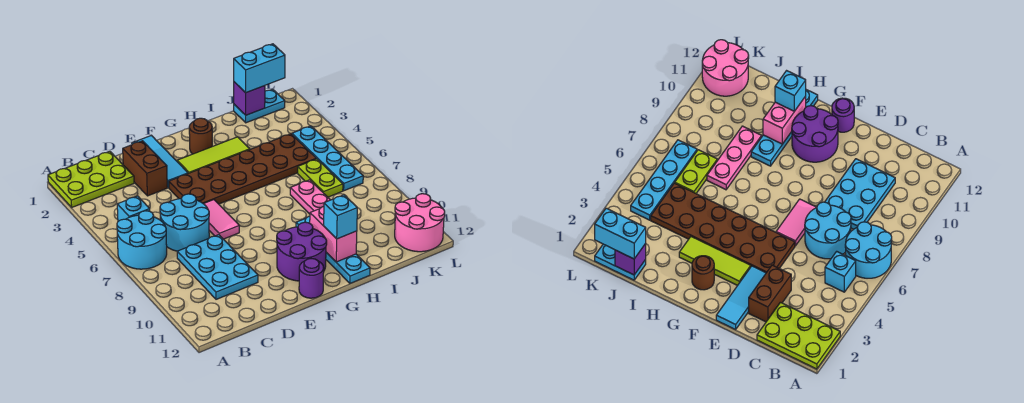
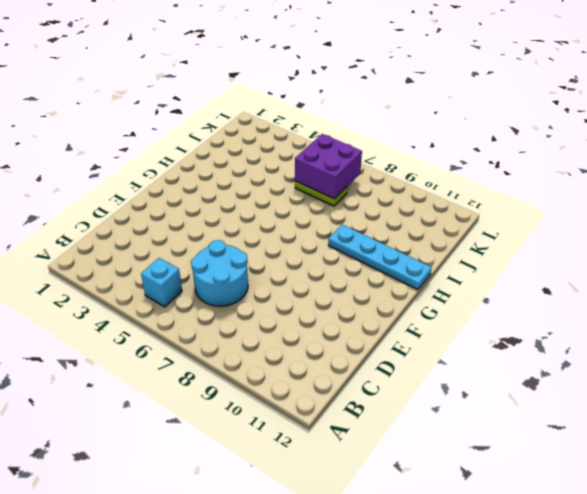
purple brick J6:K7 level 2 -> none
none -> lime plate A1:C2 level 1
none -> cyan round brick A6:B7 level 1
none -> cyan plate C8:D10 level 1

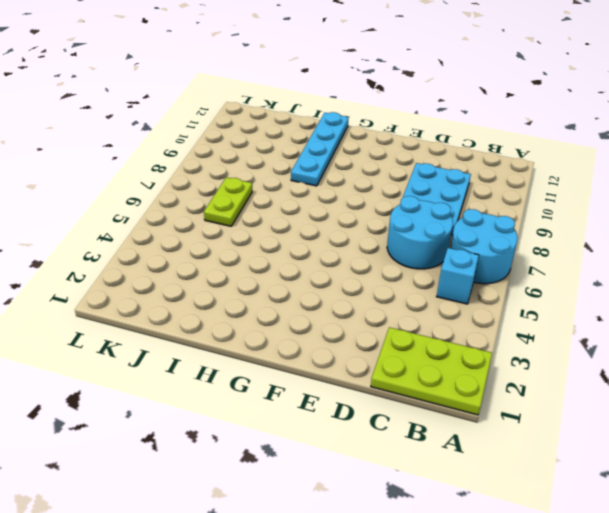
none -> brown brick D2:D3 level 1
none -> cyan tile E1:E3 level 1
none -> brown plate E4:J5 level 1

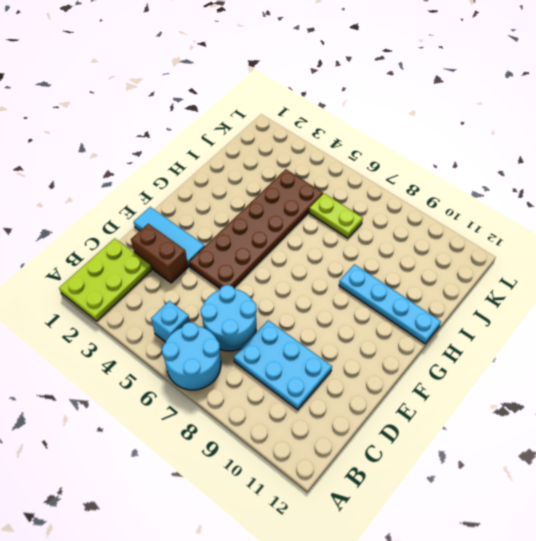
none -> pink tile E6:E7 level 1
none -> lime tile F3:H3 level 1
none -> purple round brick F10:G11 level 1

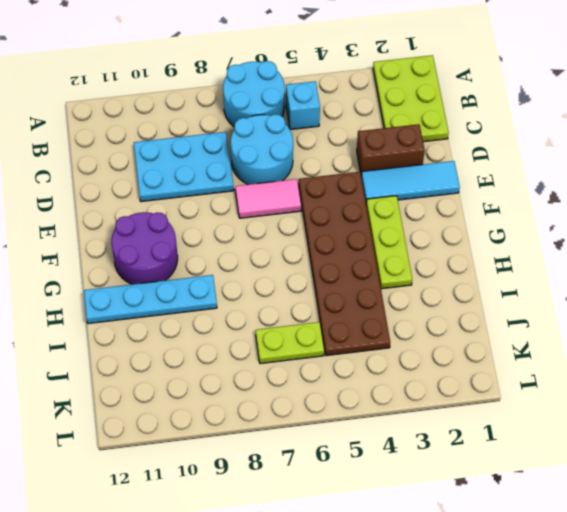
lime plate F3:H3 level 1 -> lime tile F3:H3 level 1
none -> purple round brick F12 level 1
none -> brown round brick G2 level 1
none -> pink plate I7:I9 level 1

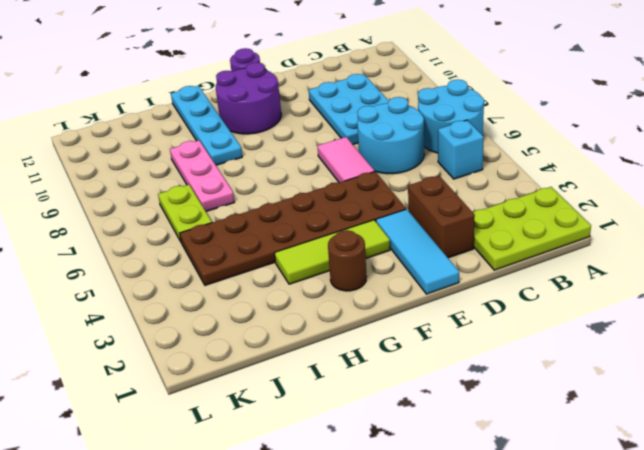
none -> cyan plate J1:K1 level 1
none -> cyan plate K4:K7 level 1
none -> pink round brick K11:L12 level 1

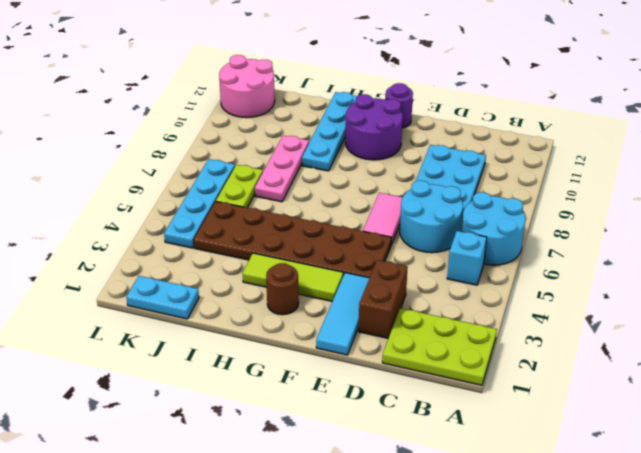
none -> pink brick H10:H11 level 2
none -> purple brick J1 level 2
none -> cyan brick H11 level 3

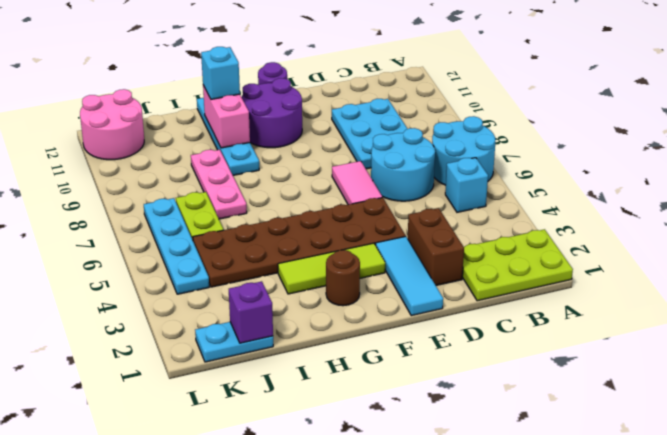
none -> cyan brick J1:K1 level 3

